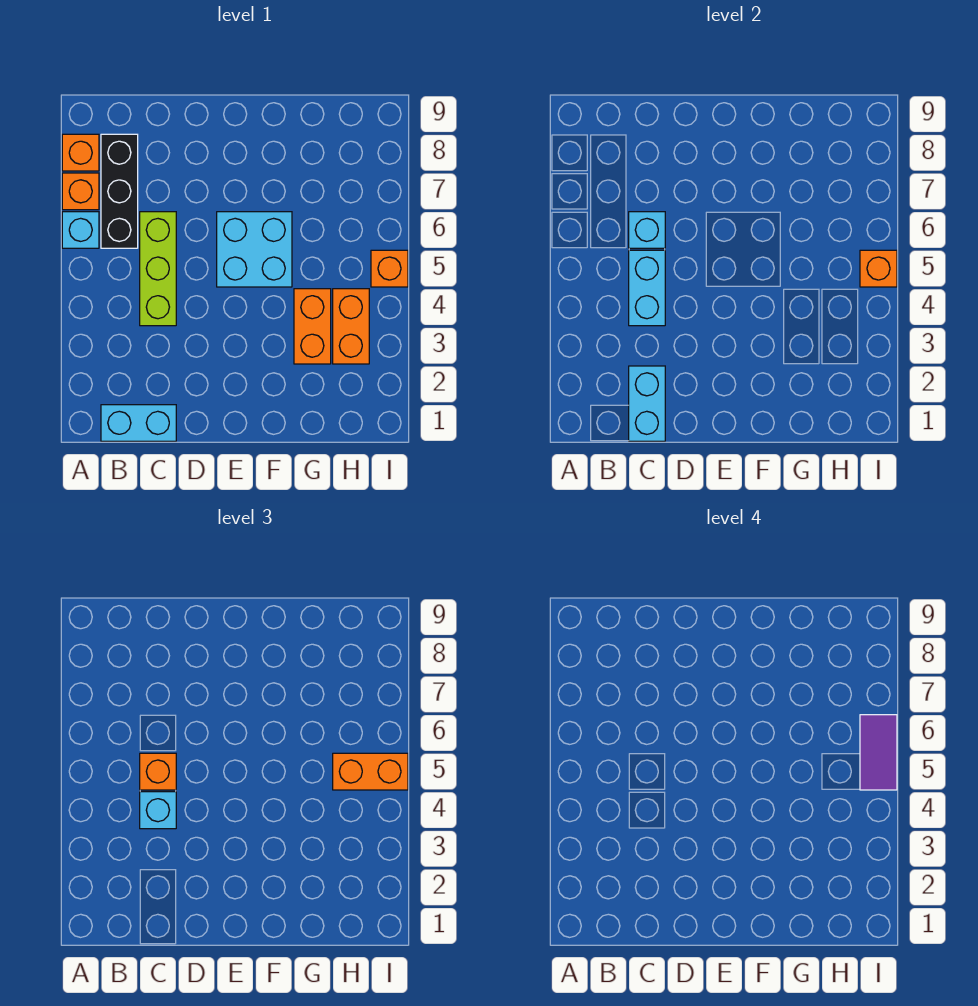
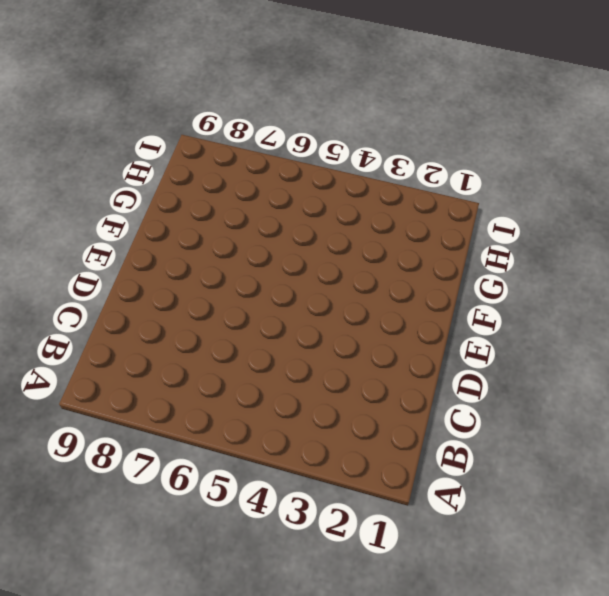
none -> cyan brick A6 level 1
none -> orange brick A7 level 1
none -> orange brick A8 level 1

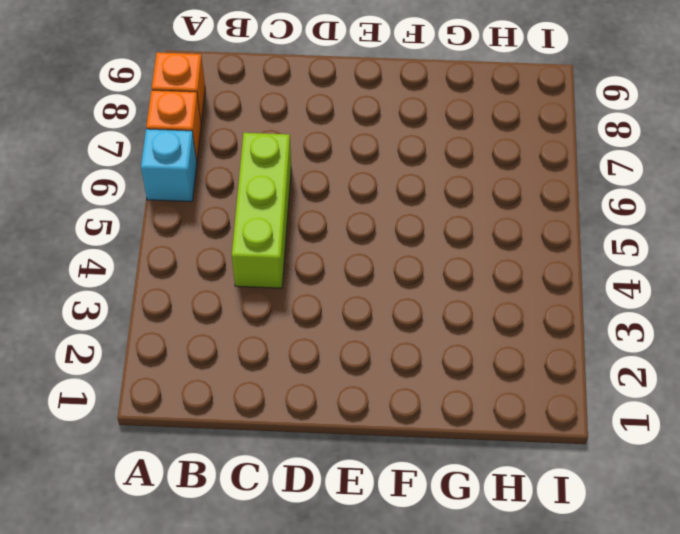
none -> cyan brick B1:C1 level 1
none -> black brick B6:B8 level 1
none -> cyan brick E5:F6 level 1

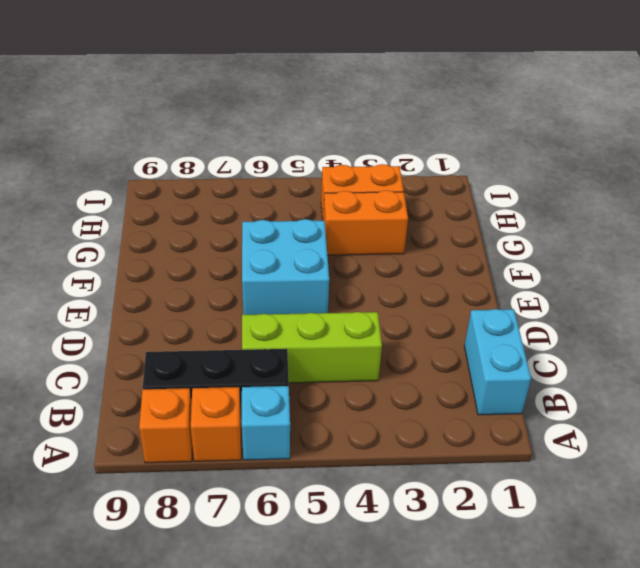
none -> orange brick I5 level 1
none -> cyan brick C1:C2 level 2
none -> cyan brick C4:C5 level 2

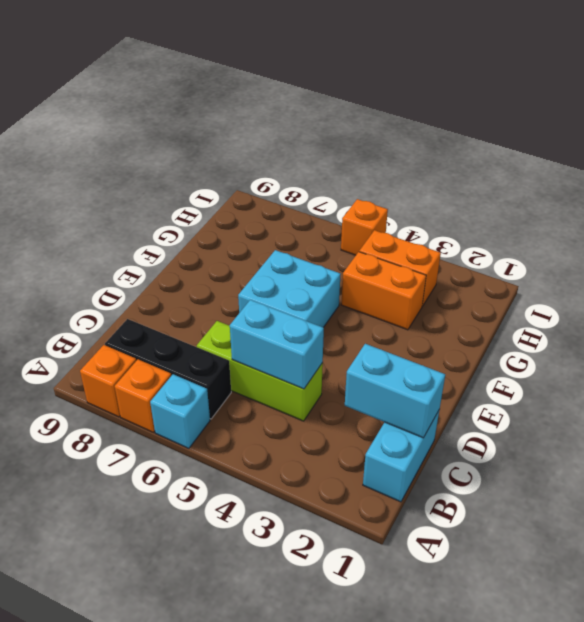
none -> cyan brick C6 level 2
none -> orange brick I5 level 2
none -> cyan brick C4 level 3

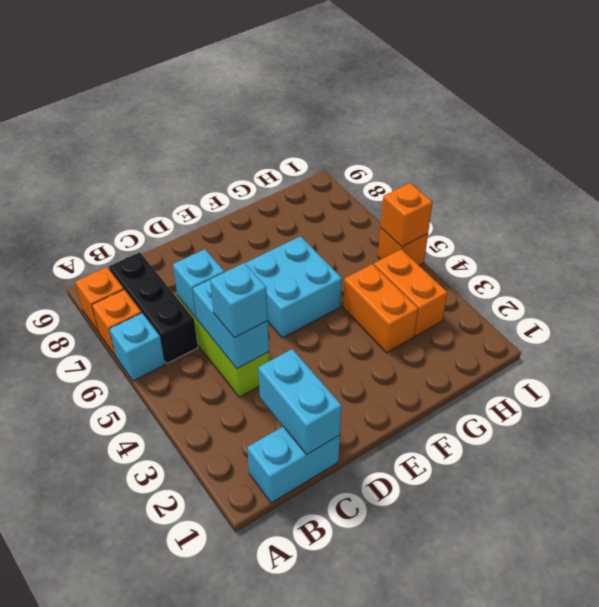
none -> orange brick C5 level 3
none -> orange brick H5:I5 level 3
none -> purple tile I5:I6 level 4

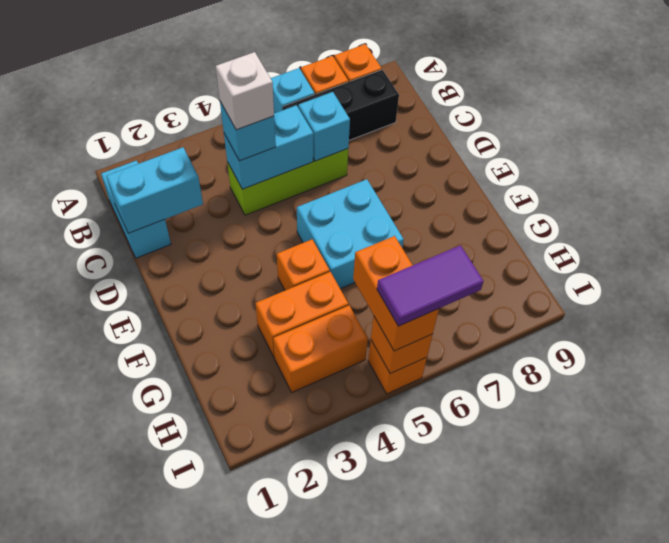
white brick C4 level 4 -> none
orange brick F4 level 1 -> orange brick C5 level 3

